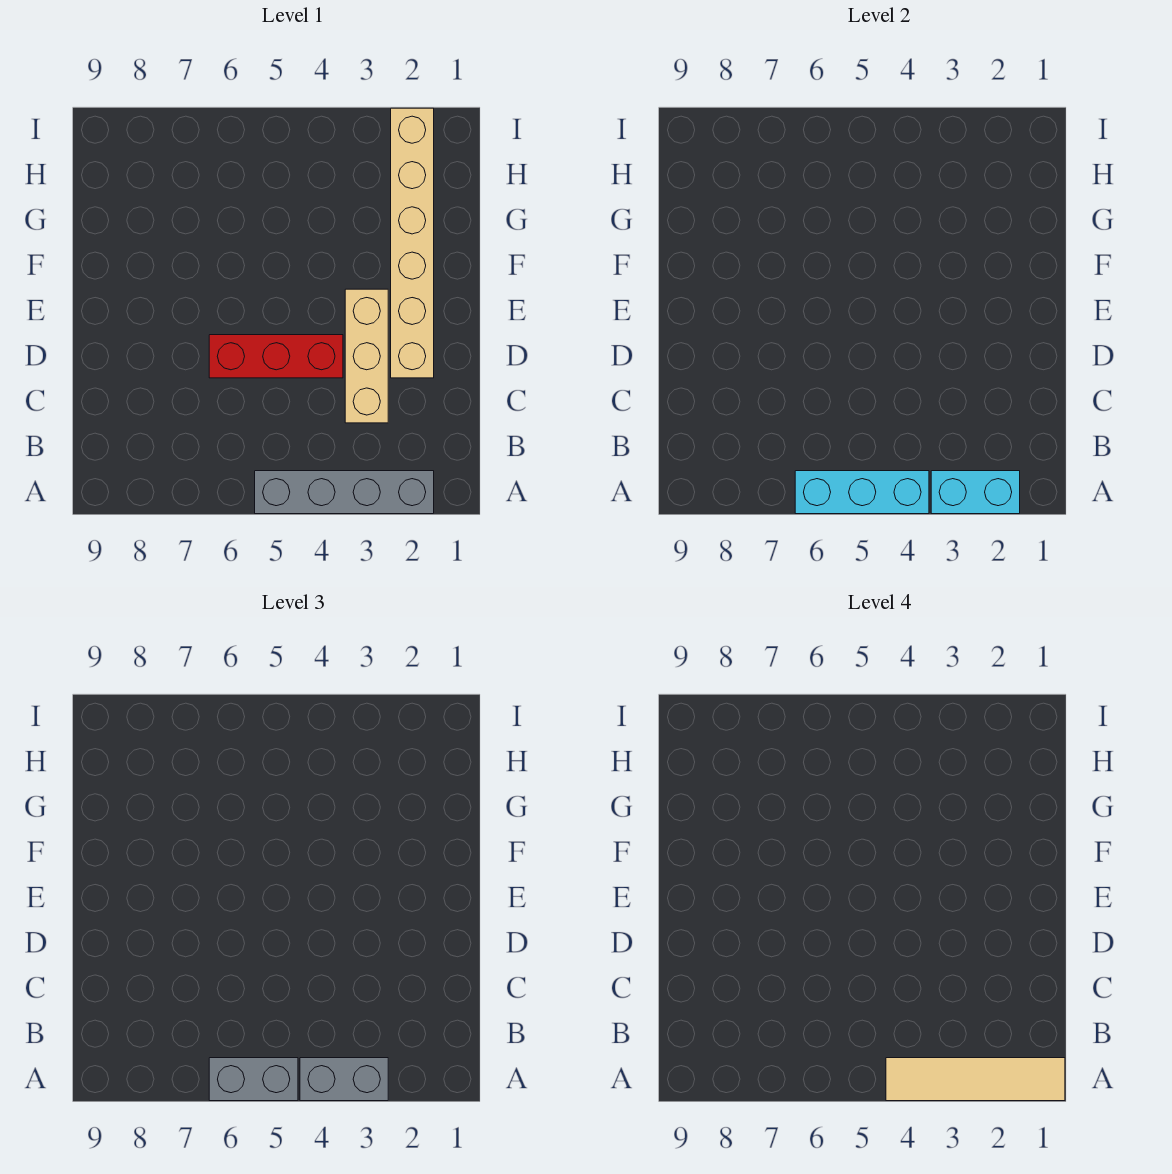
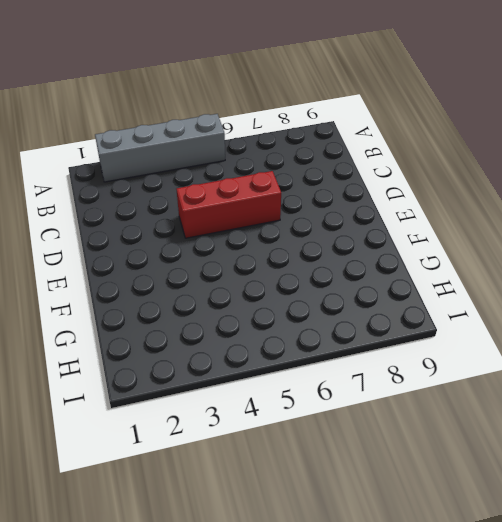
none -> tan brick C3:E3 level 1
none -> tan brick D2:I2 level 1

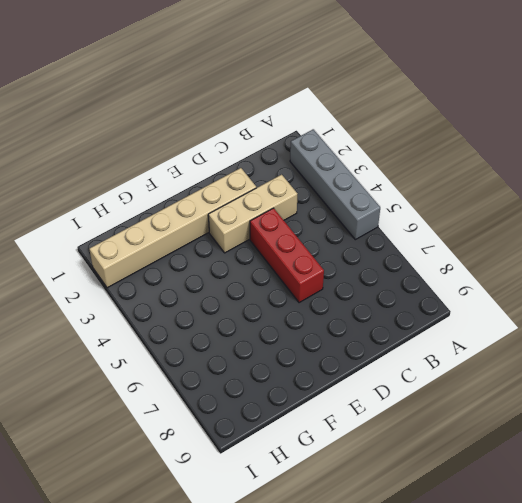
none -> cyan brick A2:A3 level 2
none -> cyan brick A4:A6 level 2

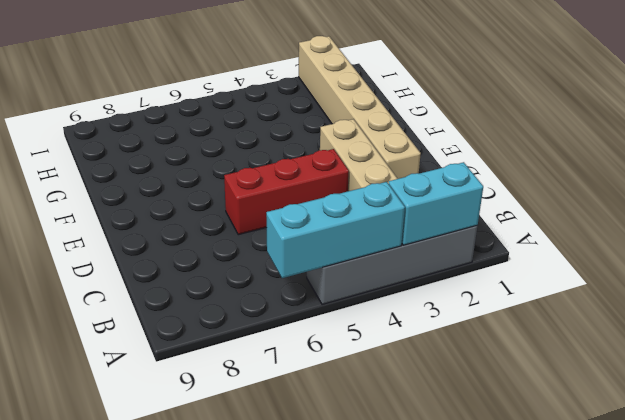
none -> grey brick A3:A4 level 3
none -> grey brick A5:A6 level 3

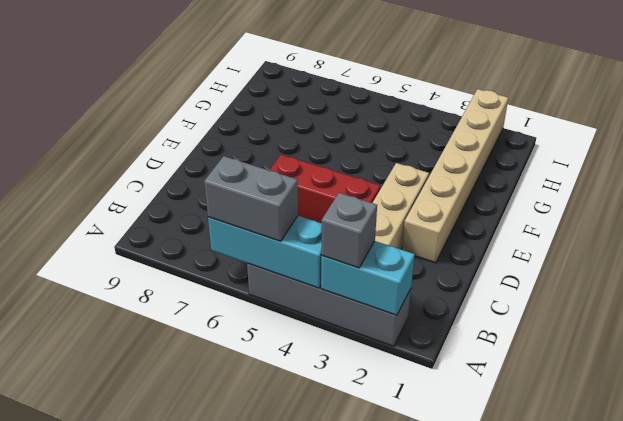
grey brick A3 level 3 -> grey brick A3:A4 level 3
none -> tan tile A1:A4 level 4

